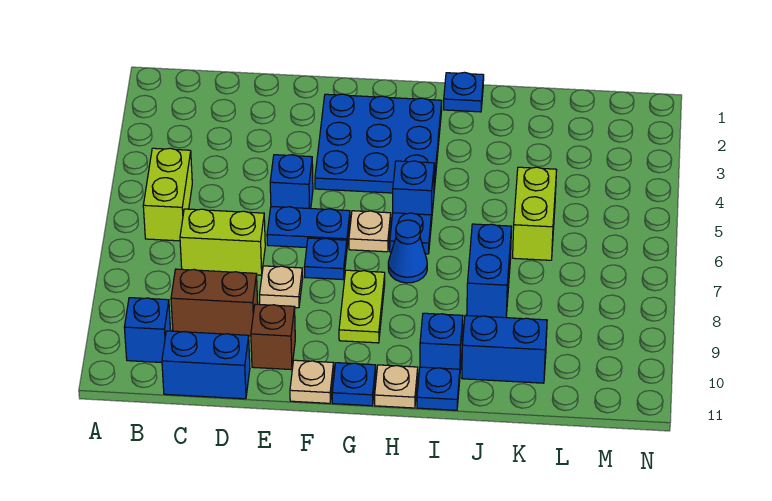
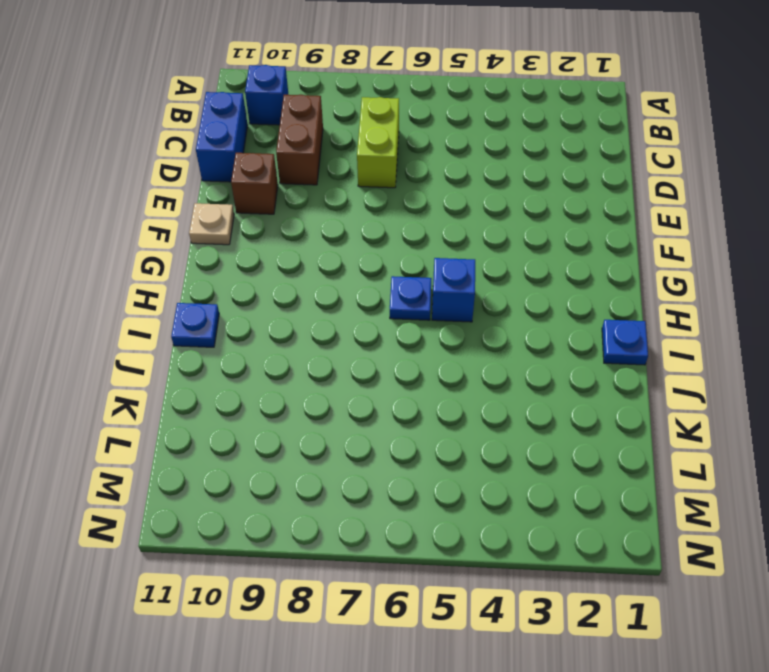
none -> lime brick B5:B6 level 1
none -> blue brick E5 level 1
none -> blue plate E6:F6 level 1

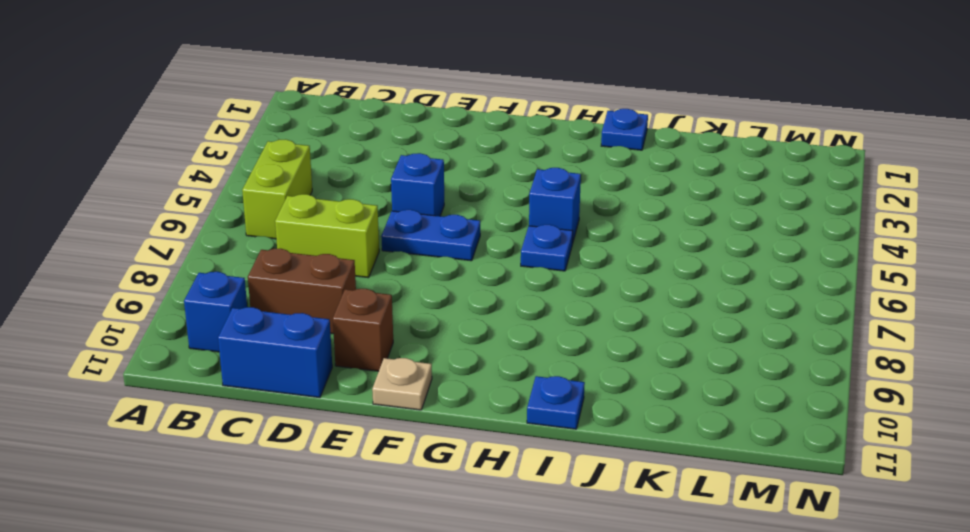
none -> tan plate E8 level 1
none -> blue plate F2:H4 level 1
none -> blue plate F7 level 1

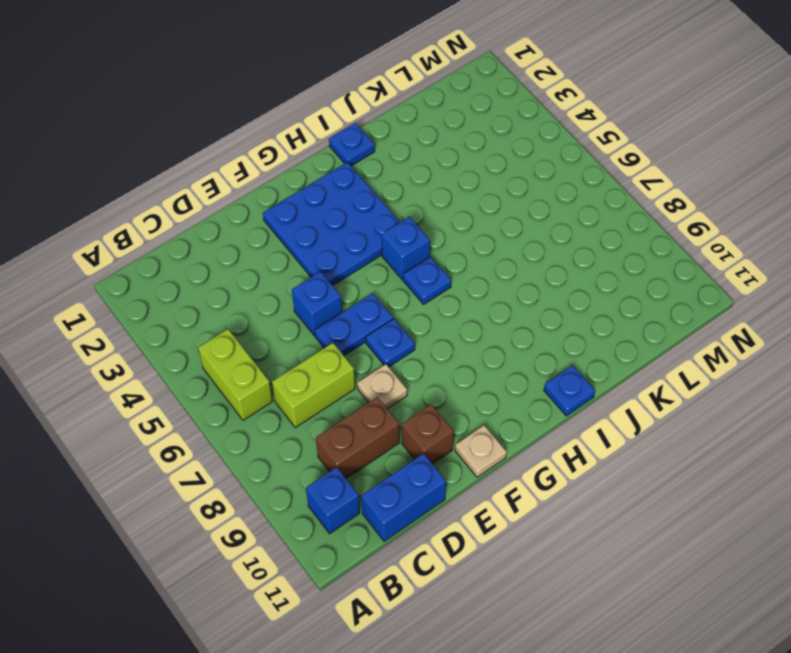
none -> tan plate G6 level 1
none -> lime plate G8:G9 level 1
none -> blue plate G11 level 1

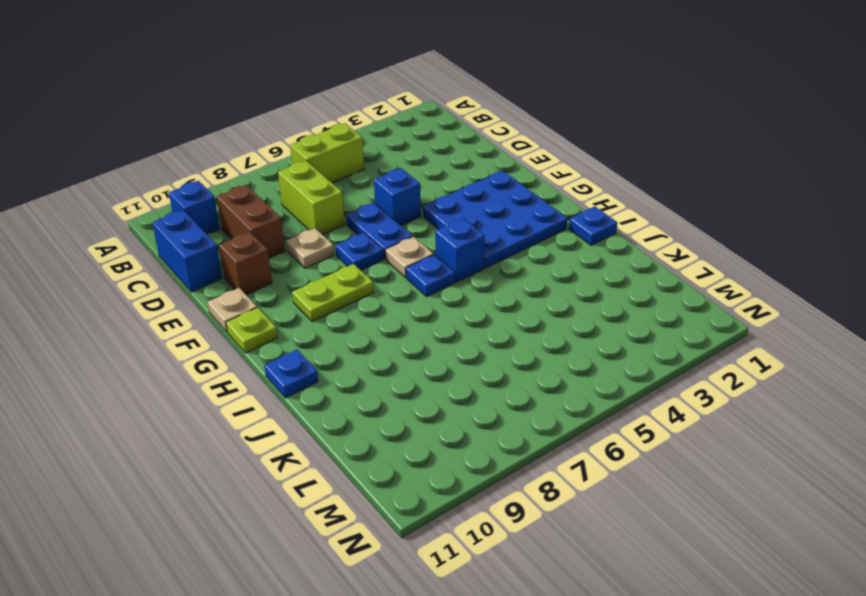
lime plate G11 level 1 -> blue plate G11 level 1
none -> blue cone H7 level 1
none -> tan plate H11 level 1
none -> blue brick I10 level 1

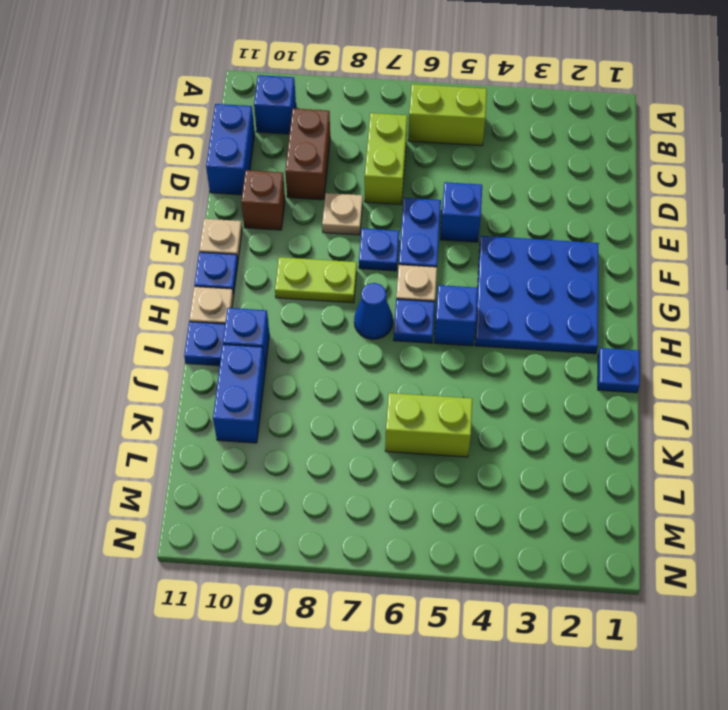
none -> blue brick J7:J8 level 1

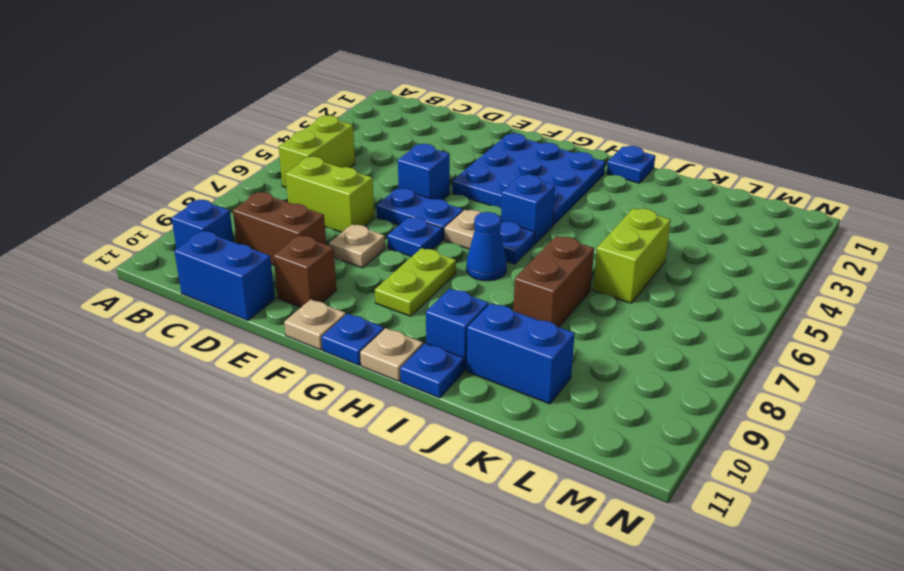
brown brick J7:J8 level 1 -> blue brick J7:J8 level 1

